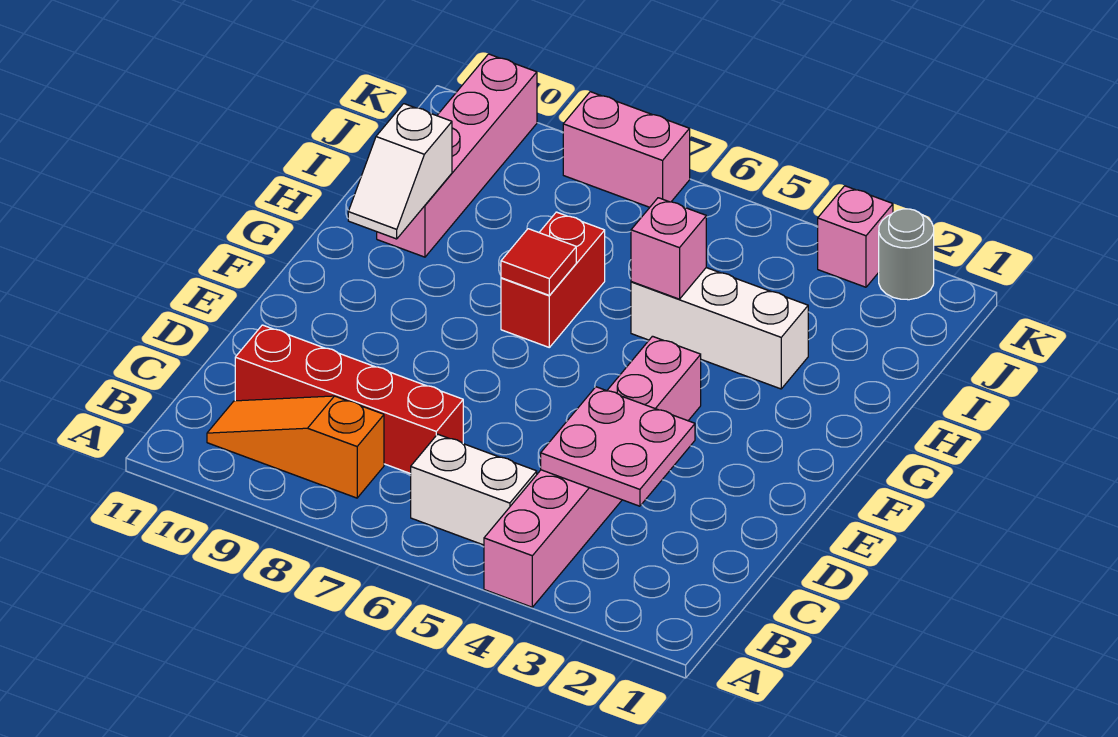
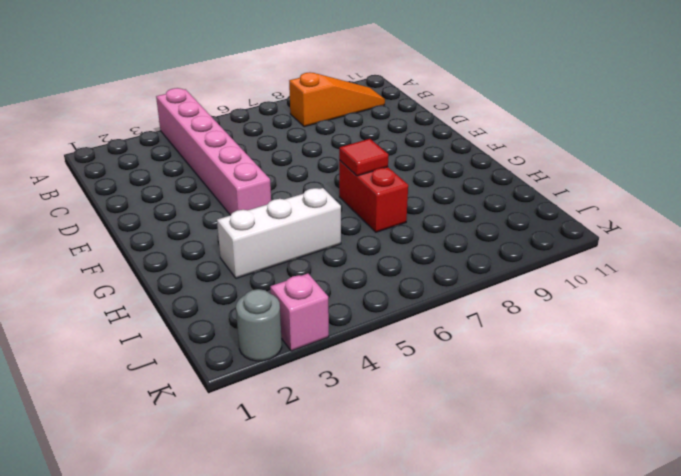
none -> white brick B5:B6 level 1
none -> red brick C7:C10 level 1
none -> pink brick H10:K10 level 1

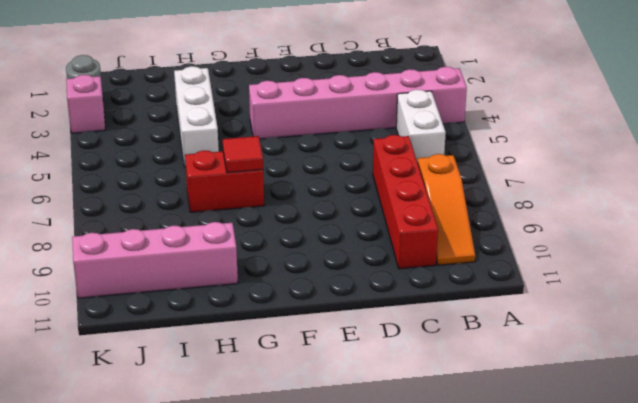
none -> pink brick K7:K8 level 1
none -> pink plate C3:D4 level 2
none -> white slope G10:H10 level 2 top H

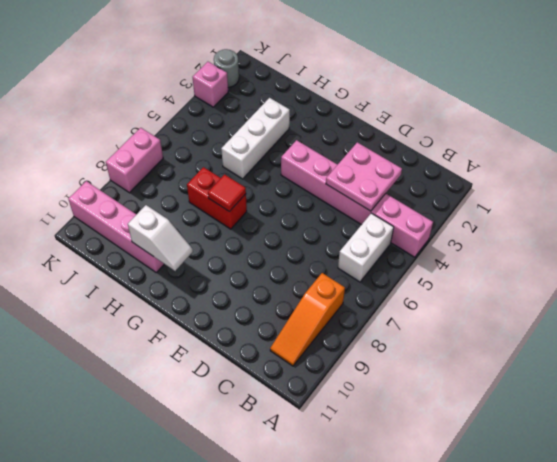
none -> red brick C7:C10 level 1
none -> pink brick H5 level 2

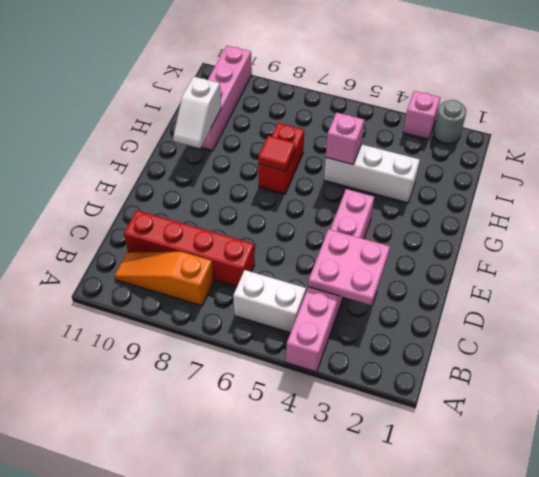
none -> pink brick K7:K8 level 1

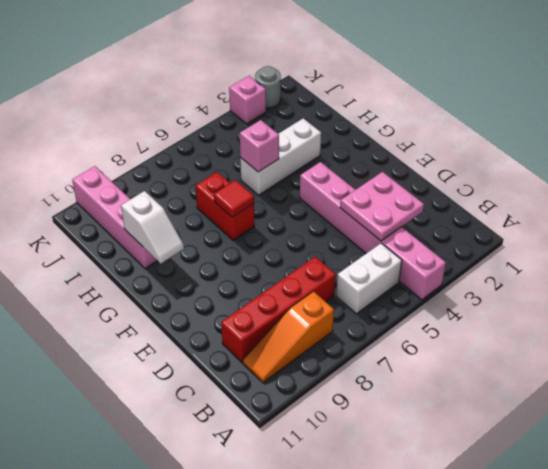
none -> pink brick K7:K8 level 1

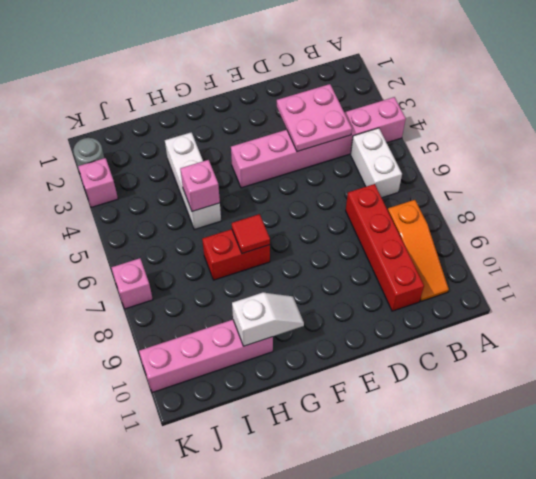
pink brick K7 level 1 -> pink brick K7:K8 level 1

